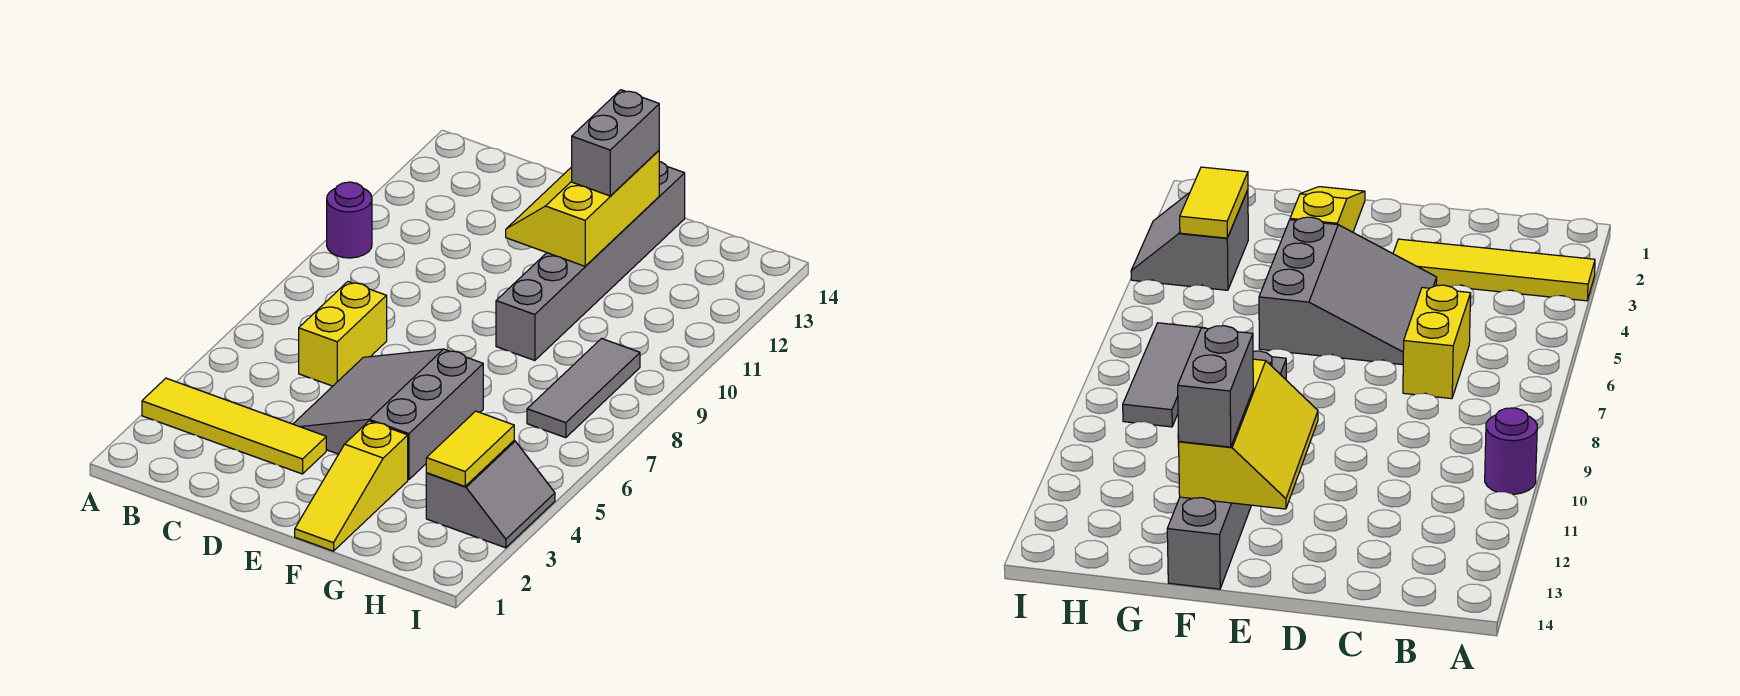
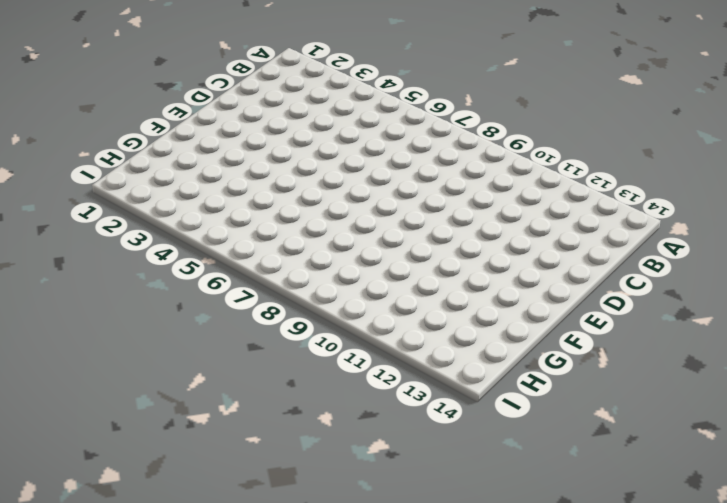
none -> yellow tile A3:D3 level 1
none -> purple round brick A10 level 1

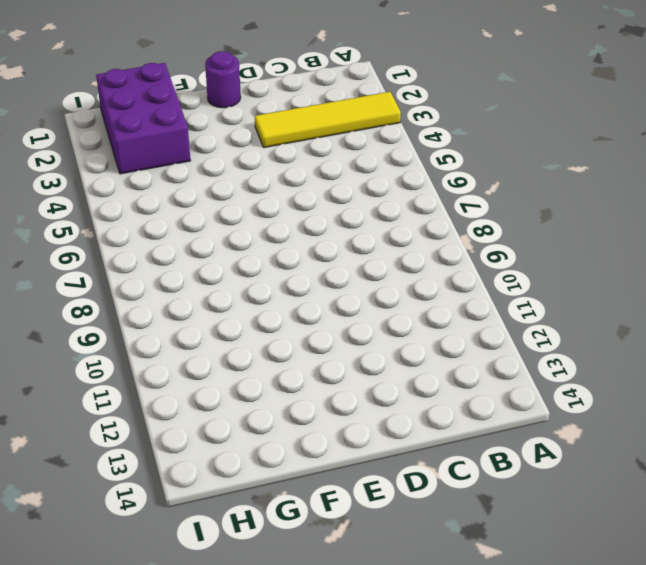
purple round brick E1 level 1 -> purple round brick A10 level 1
purple brick G1:H3 level 1 -> grey slope H3:I4 level 1 top H
none -> yellow brick C6:C7 level 1
none -> grey slope D4:F6 level 1 top F

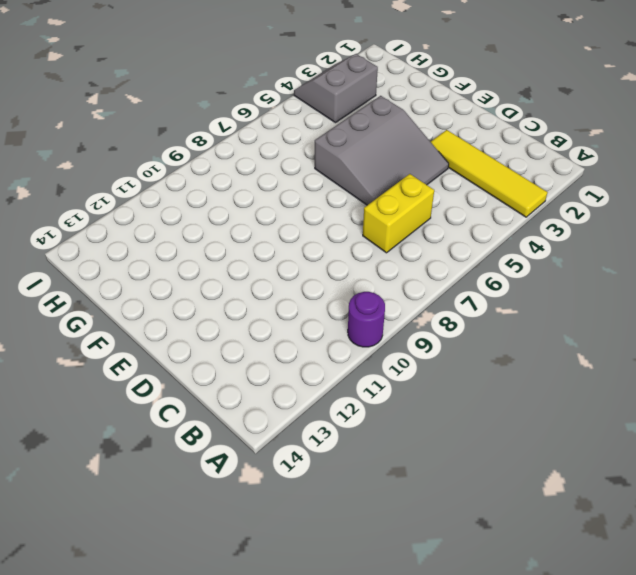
none -> yellow slope F1:F3 level 1 top 3
none -> grey brick F9:F14 level 1

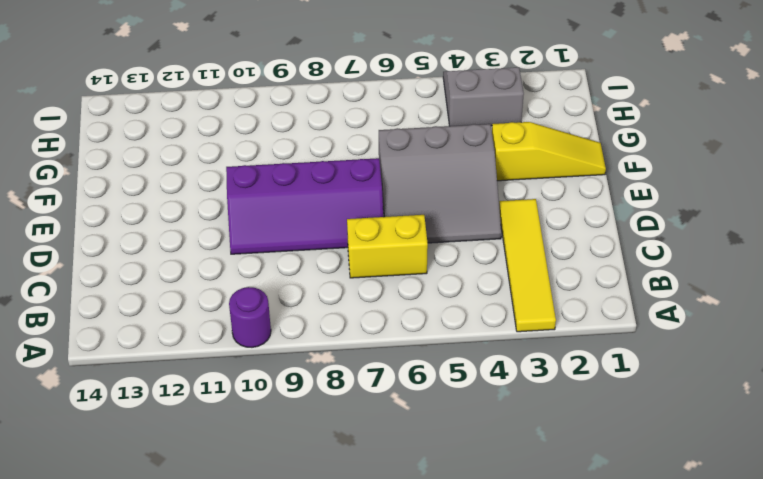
purple slope D7:E10 level 1 top E -> none
none -> grey brick F9:F14 level 1
none -> grey tile H7:H9 level 1

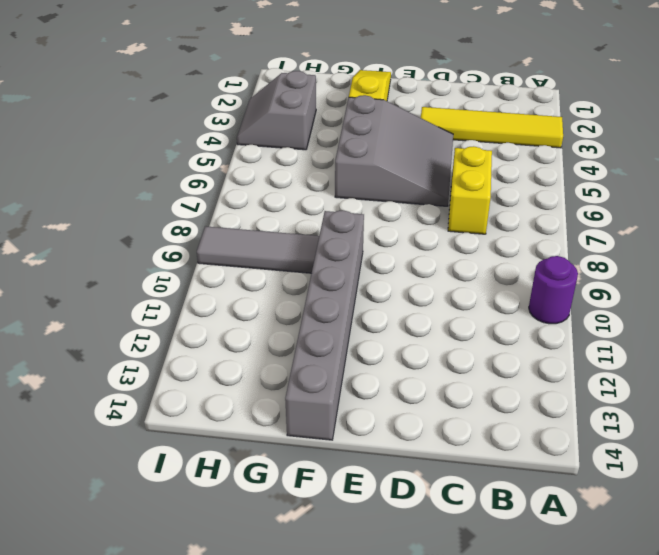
grey tile G9:I9 level 1 -> grey tile H7:H9 level 1
none -> yellow slope E11:F13 level 2 top F
none -> yellow tile H3:H4 level 2

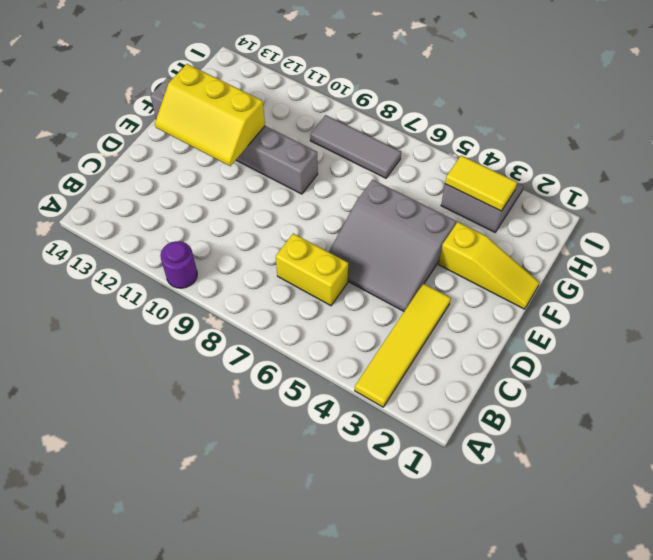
none -> grey brick F12:F13 level 3

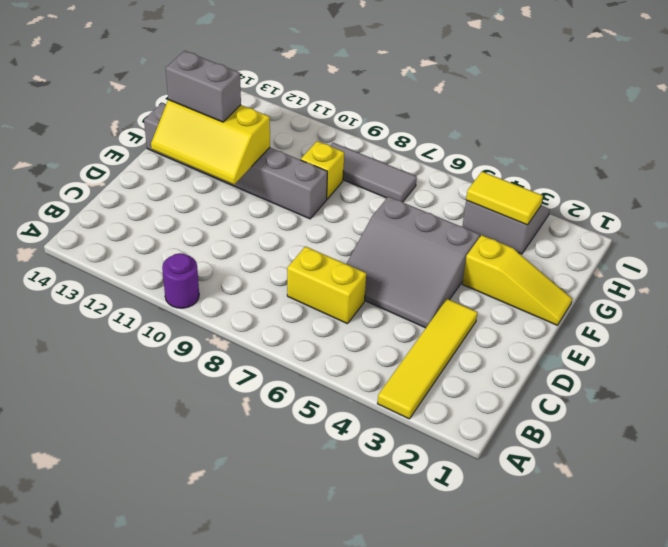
yellow brick G9 level 1 -> none

